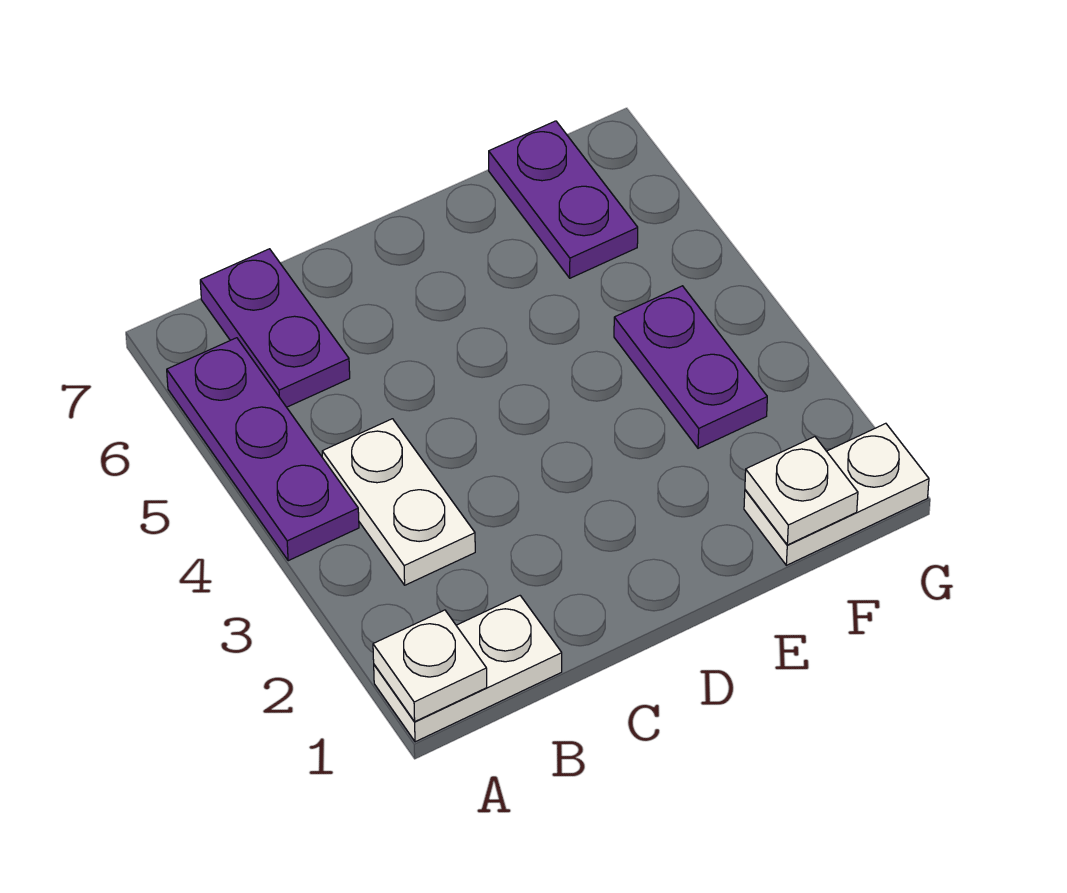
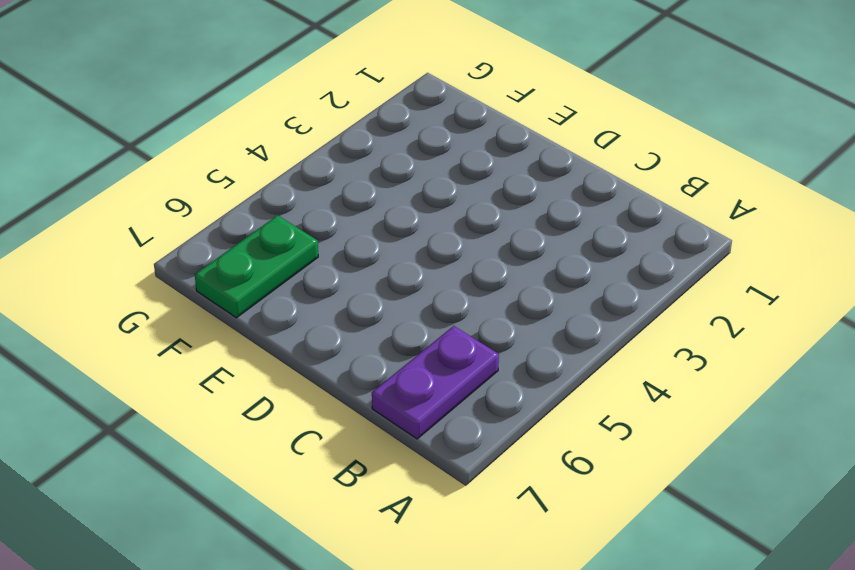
green plate F6:F7 level 1 -> purple plate F6:F7 level 1
none -> white plate A1:B1 level 1
none -> purple plate A4:A6 level 1

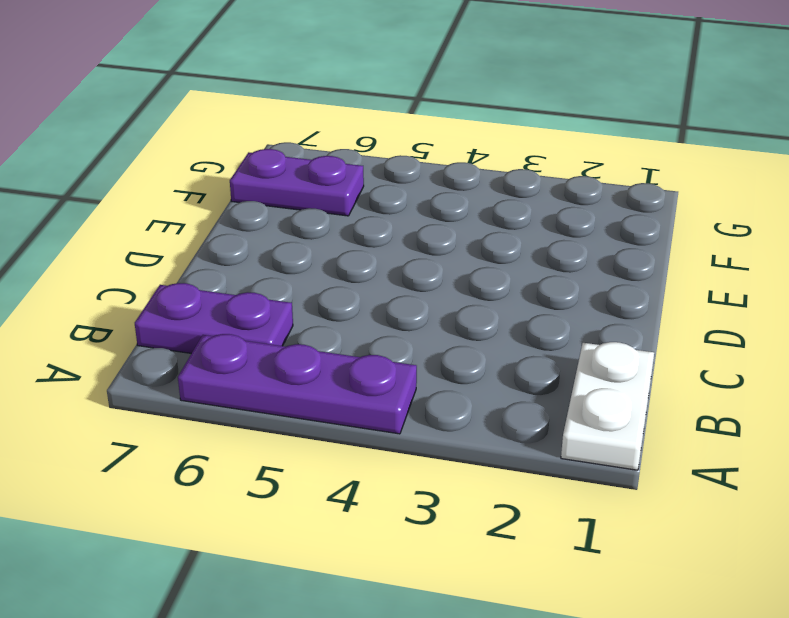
none -> white plate B3:B4 level 1
none -> white plate F1:G1 level 1

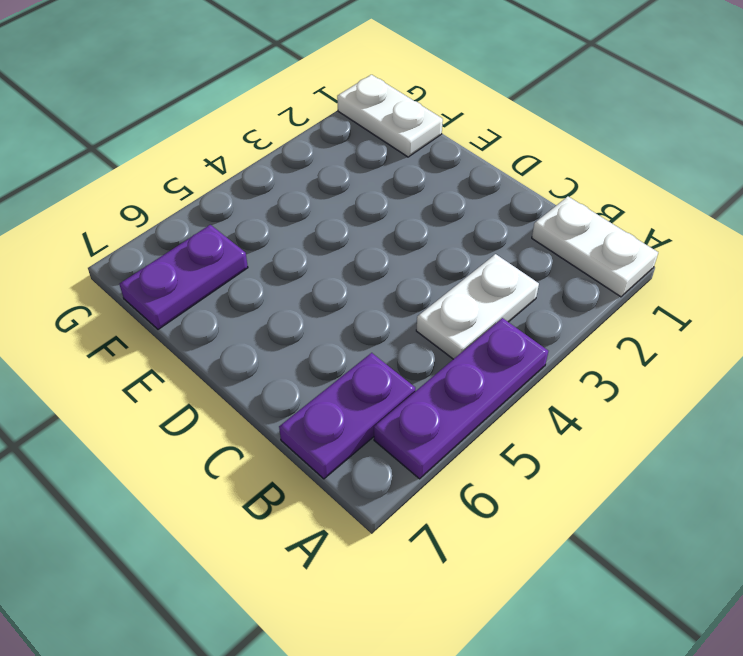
none -> purple plate F3:F4 level 1
none -> white plate A1 level 2

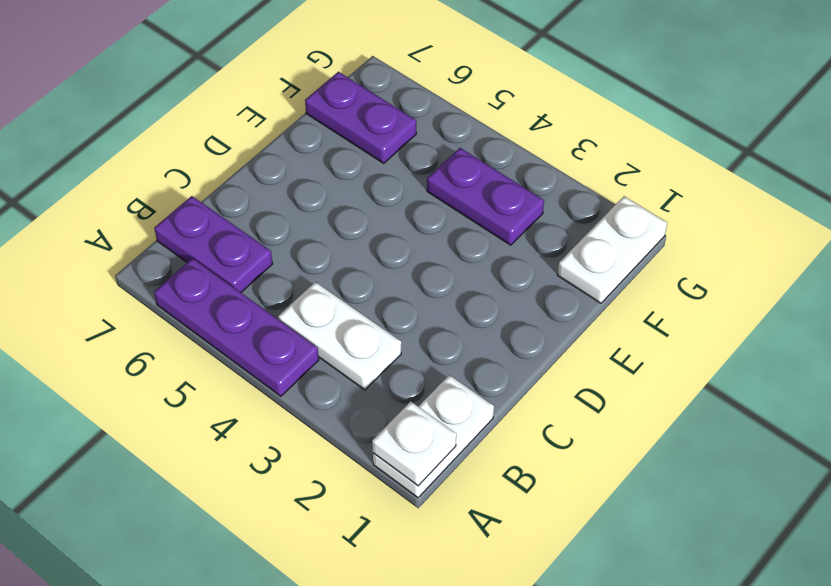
none -> white plate F1 level 2

